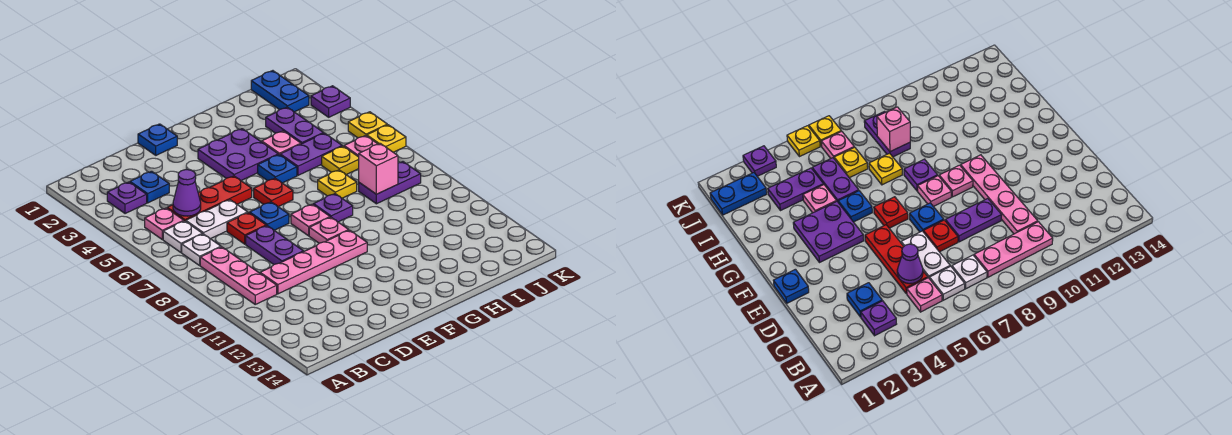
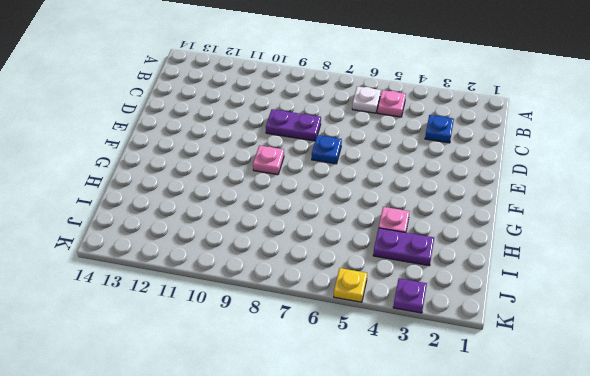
none -> purple plate B3 level 1
none -> white plate B7 level 1
none -> pink plate B8:B10 level 1
none -> red plate C5:E5 level 1

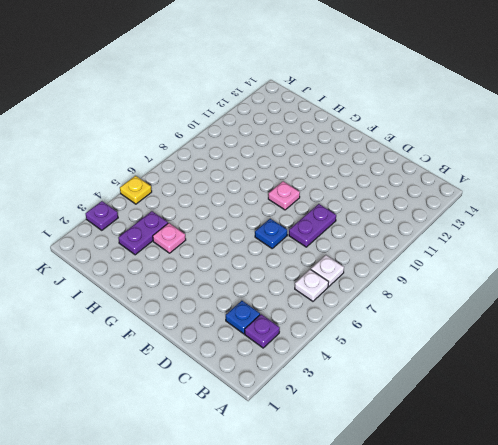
none -> pink plate B5 level 1
none -> pink plate B8:B10 level 1
none -> red plate C5:E5 level 1
none -> white plate C6:D6 level 1

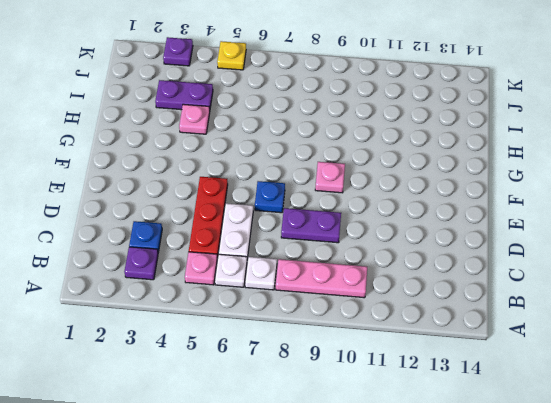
none -> pink plate C10:F10 level 1
none -> red plate D7 level 1
none -> blue plate E1 level 1
none -> purple plate F3:G4 level 1

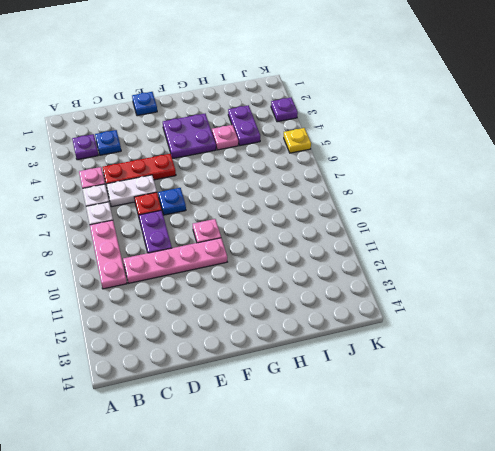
none -> red plate F6 level 1
none -> pink plate F8 level 1
none -> blue plate G5 level 1
none -> purple plate G8 level 1

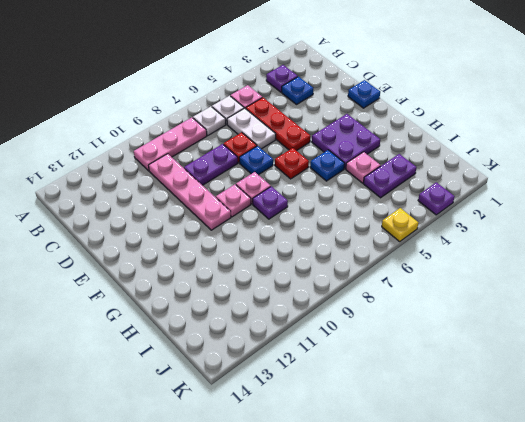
none -> purple plate H5:I5 level 1
none -> yellow plate H7 level 1
none -> yellow plate I6 level 1
none -> purple plate I8:J8 level 1

